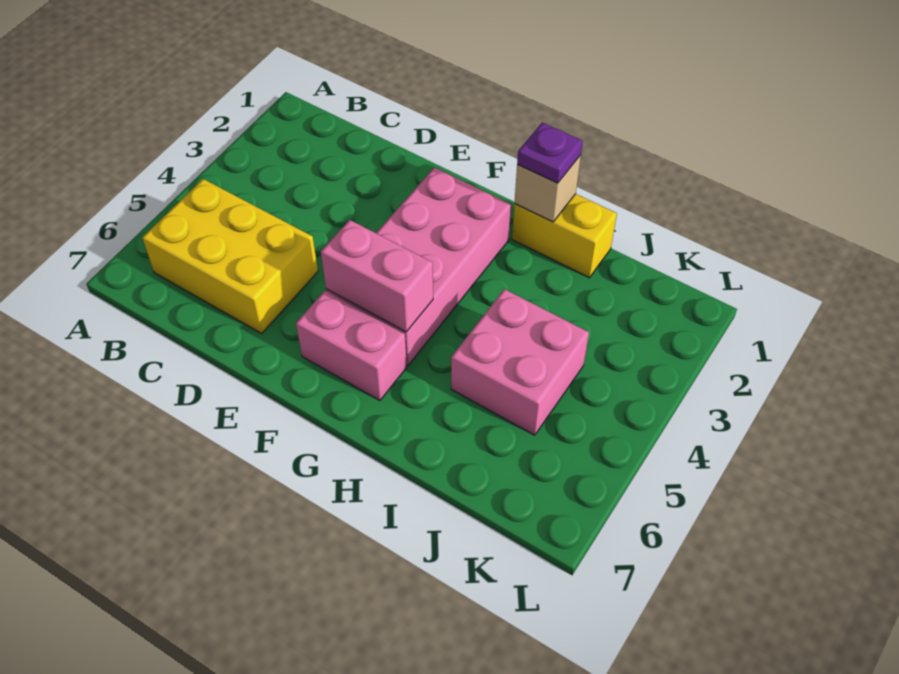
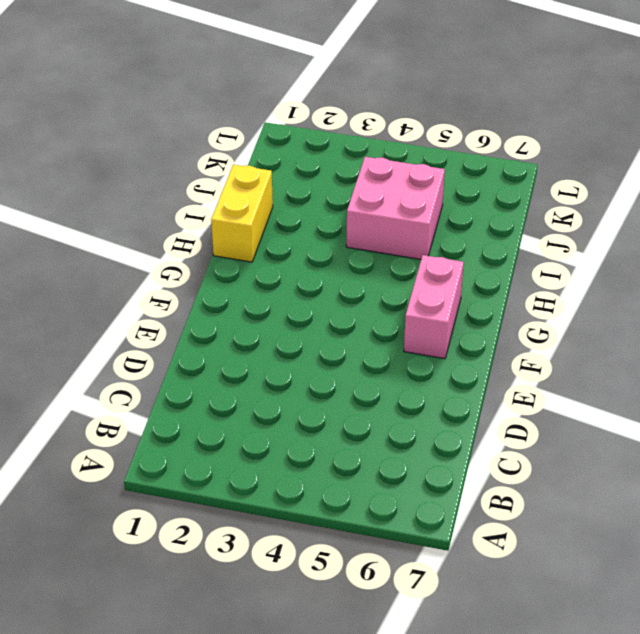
none -> yellow brick B5:D6 level 1
none -> pink brick F2:G5 level 1

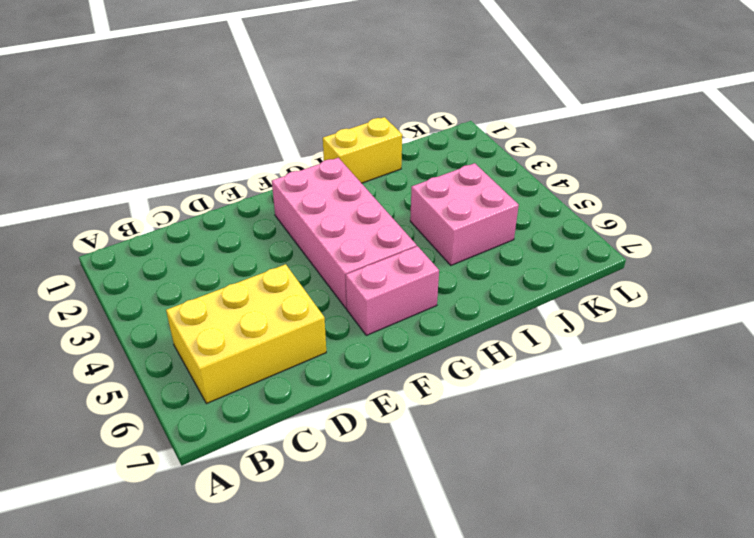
none -> pink brick F5:G5 level 2
none -> tan brick H1 level 2

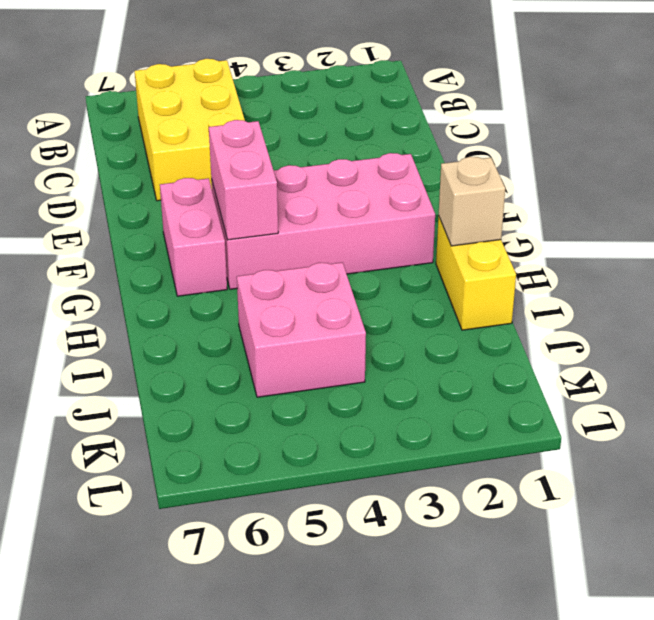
none -> purple plate H1 level 3

